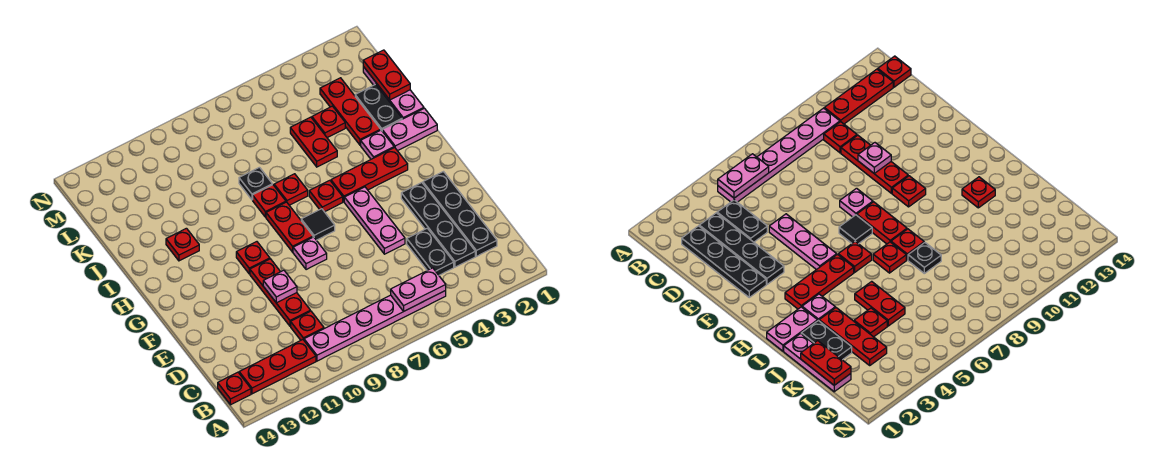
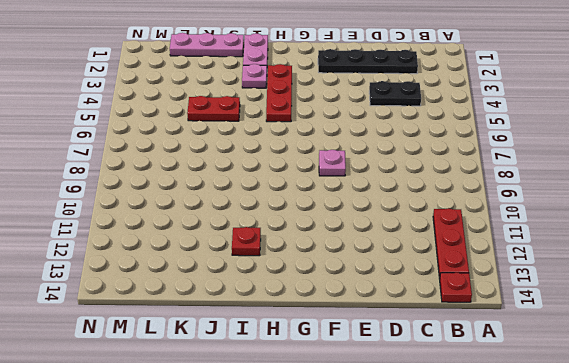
none -> pink plate B5:B10 level 1
none -> black plate C3:F3 level 1
none -> red plate C10 level 1

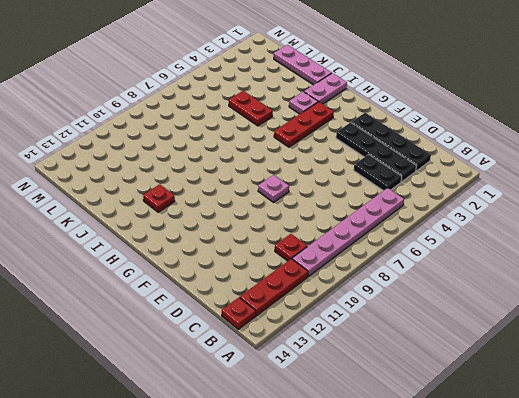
none -> red plate D10:F10 level 1
none -> pink plate E5:G5 level 1
none -> black tile G7 level 1

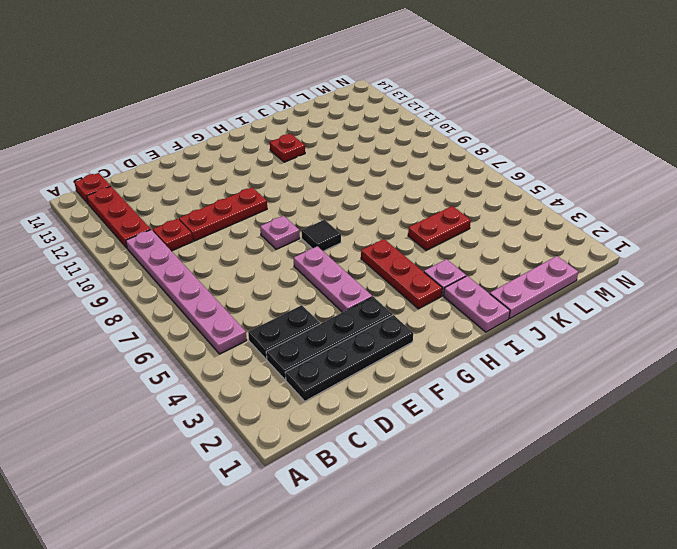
pink plate F4:F6 level 1 -> pink plate E5:G5 level 1
none -> red plate G8:H8 level 1
none -> red plate G10 level 1
none -> red plate H6 level 1

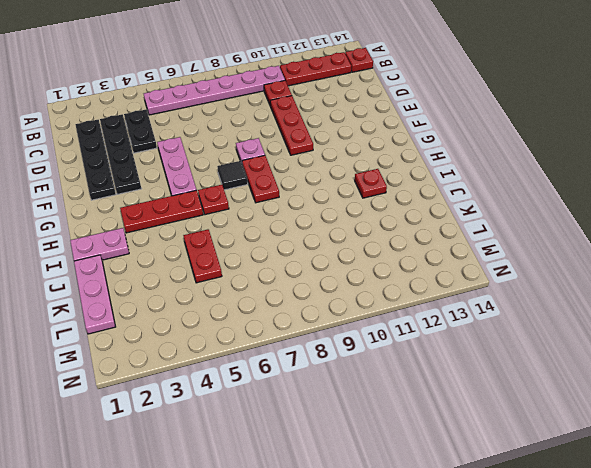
none -> red plate G10 level 1
none -> pink plate I3 level 1
none -> red plate I7 level 1

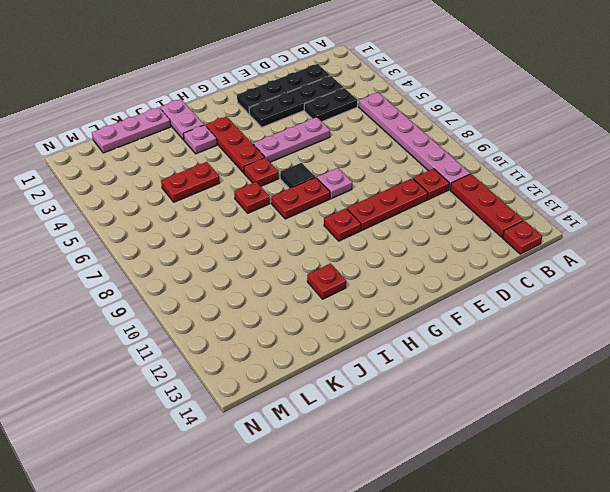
none -> red plate I8 level 1
none -> black plate J2:K2 level 1
none -> red plate J3:L3 level 1

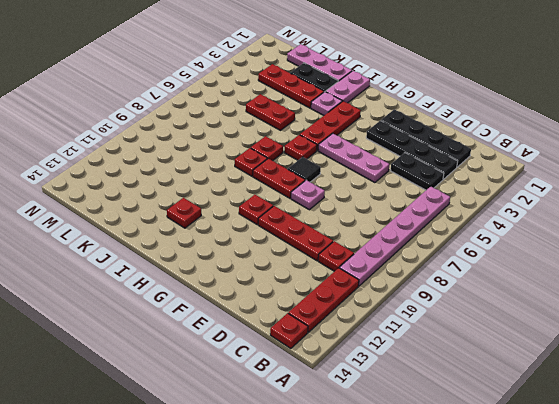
none -> black plate J8 level 1
none -> red plate K4 level 1
none -> pink plate B5:B6 level 2

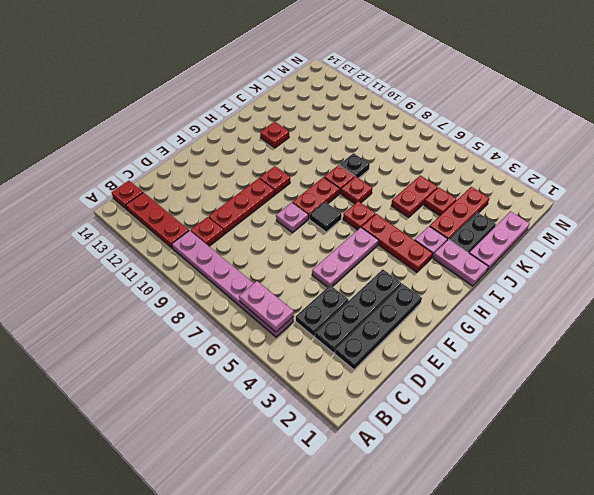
none -> pink plate E10 level 2
none -> red plate K1:L1 level 2

